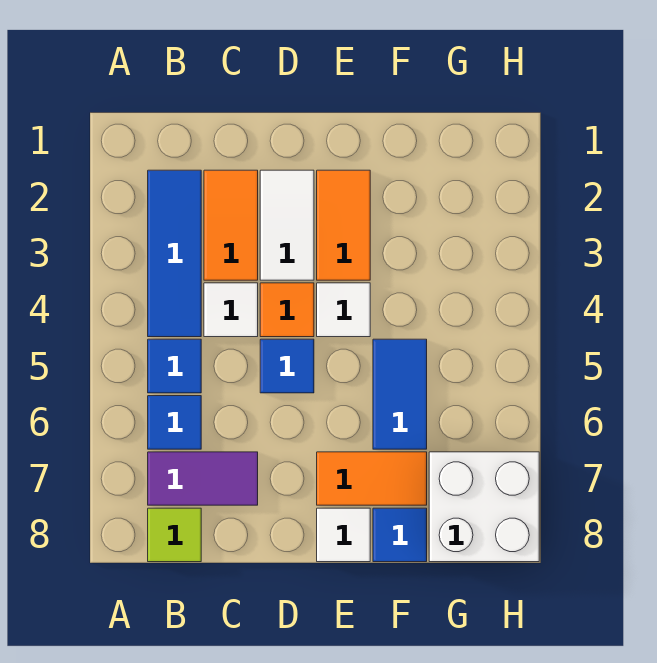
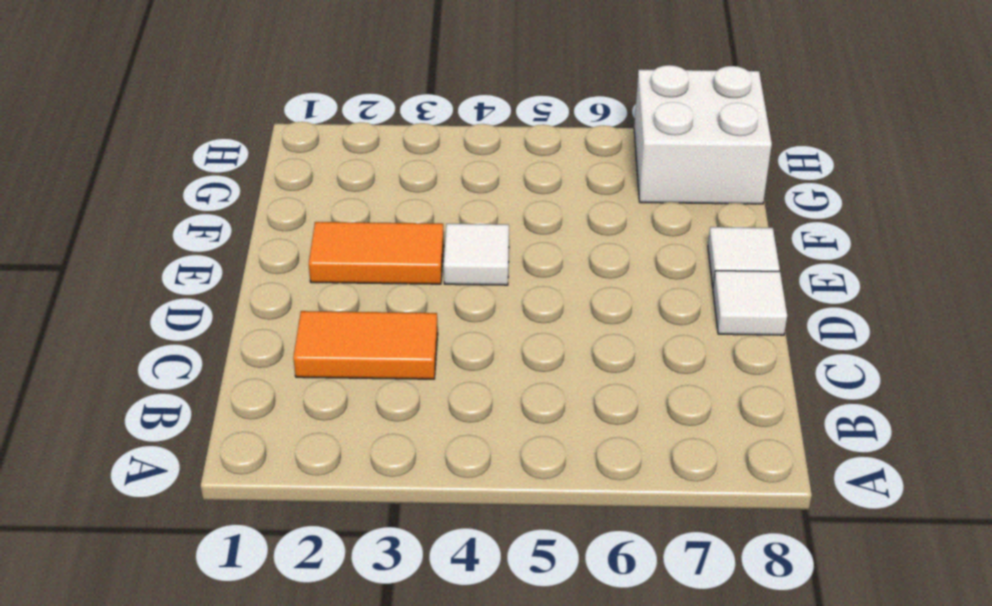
white tile D8 level 1 -> white tile C4 level 1
none -> blue tile B2:B4 level 1
none -> blue tile B5 level 1
none -> blue tile B6 level 1

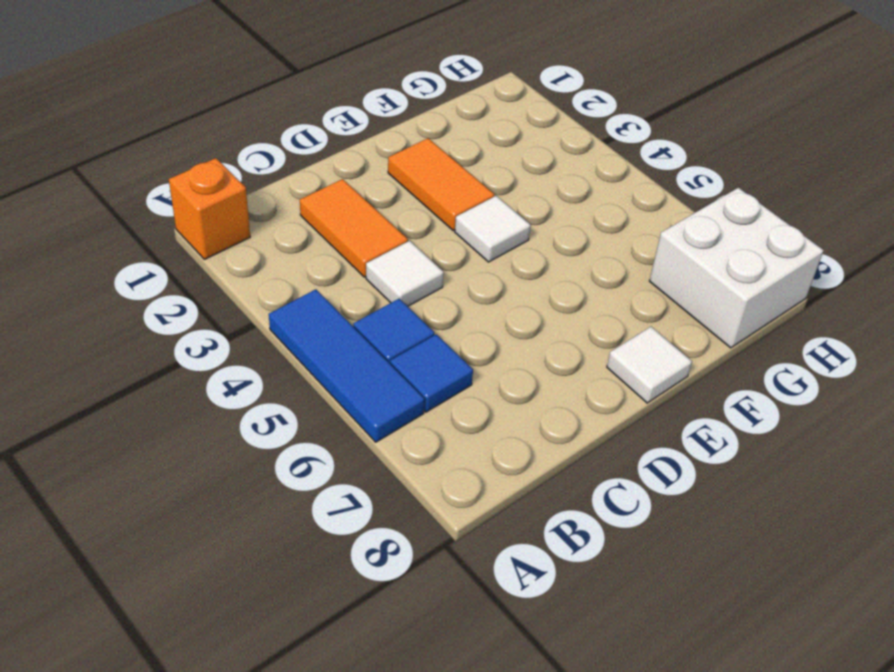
orange brick A1 level 1 -> none
blue tile A4:A6 level 1 -> blue tile B2:B4 level 1
none -> purple tile B7:C7 level 1
none -> lime tile B8 level 1
none -> white tile D2:D3 level 1

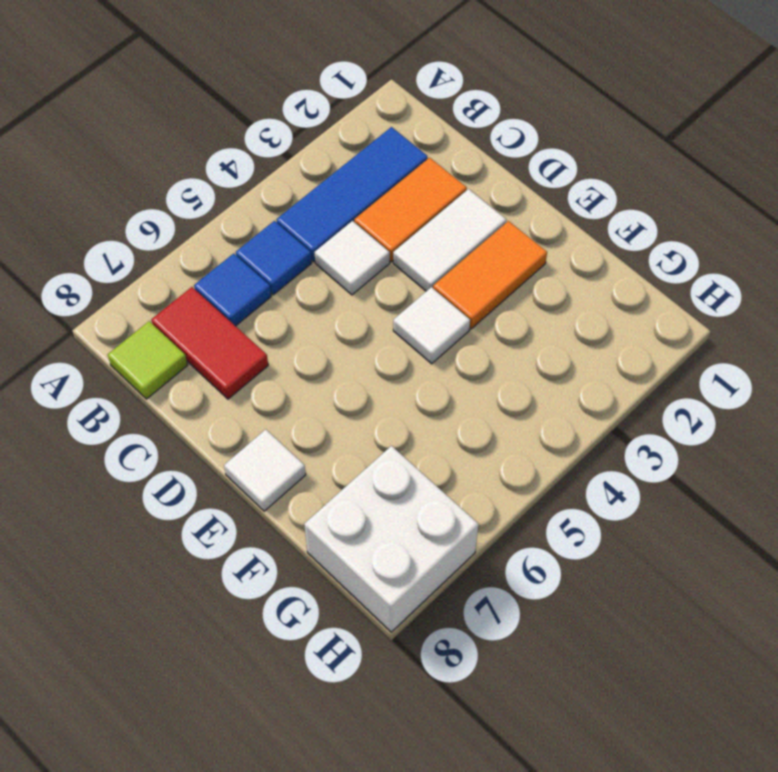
red tile B7:C7 level 1 -> purple tile B7:C7 level 1
none -> orange tile D4 level 1
none -> blue tile D5 level 1
none -> orange tile E7:F7 level 1

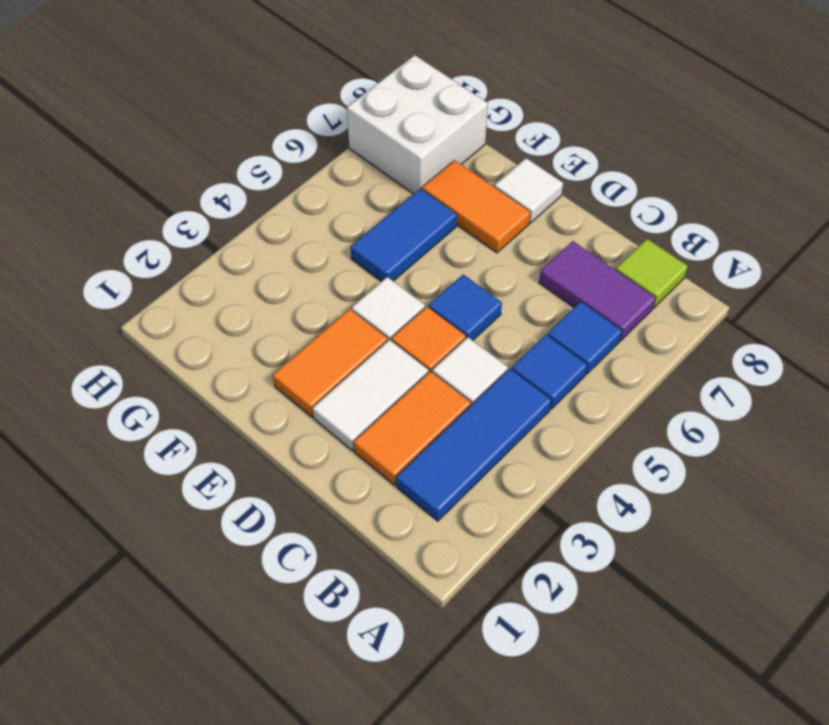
none -> blue tile F8 level 1

